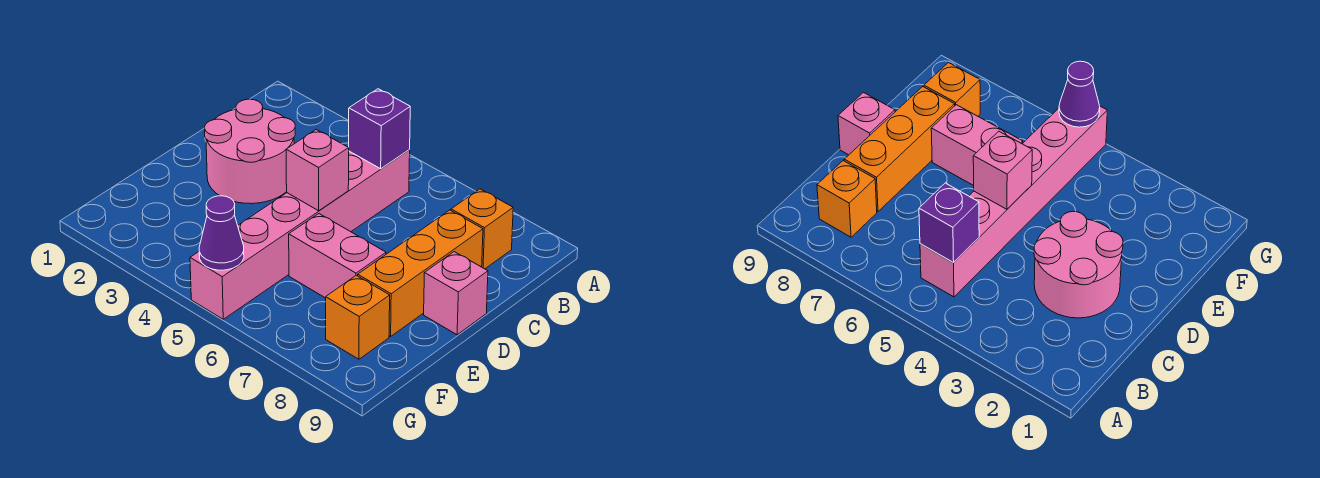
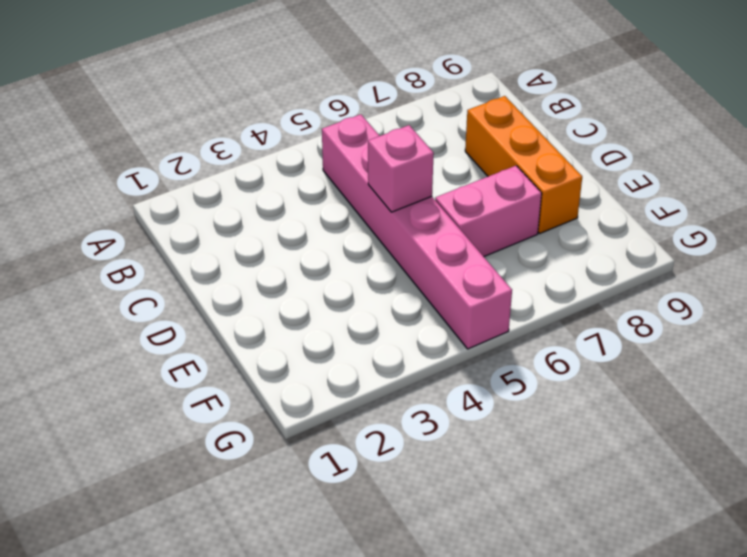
none -> orange brick B8 level 1
none -> pink round brick C2:D3 level 1

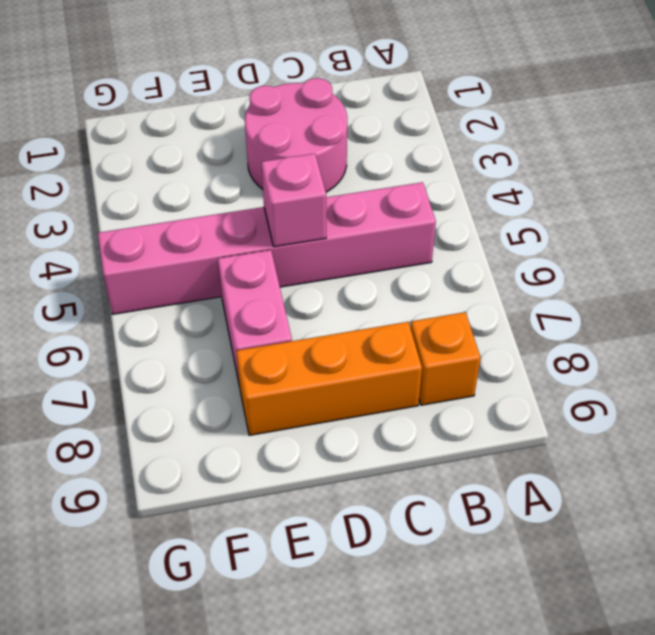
none -> pink brick D9 level 1
none -> orange brick F8 level 1

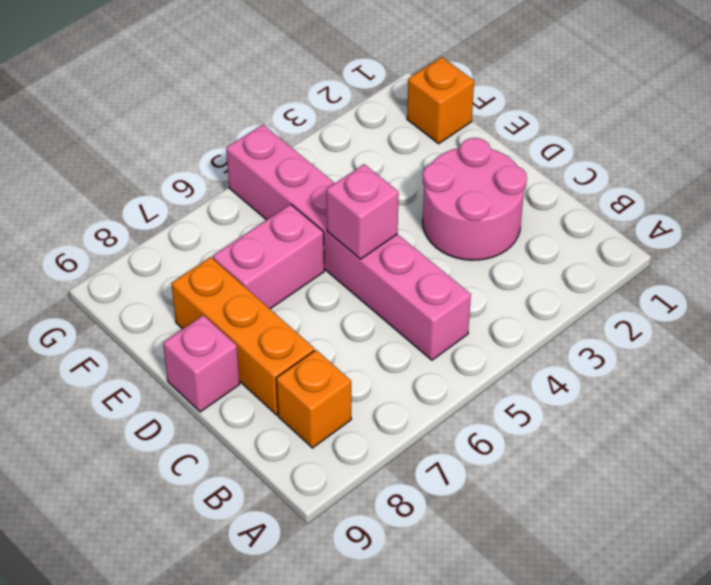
orange brick F1 level 1 -> orange brick F8 level 1
none -> purple brick B5 level 2
none -> purple cone G5 level 2

